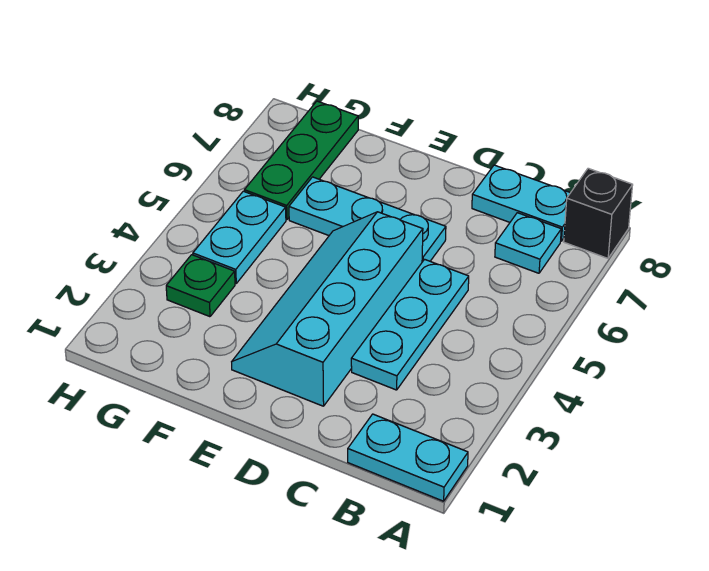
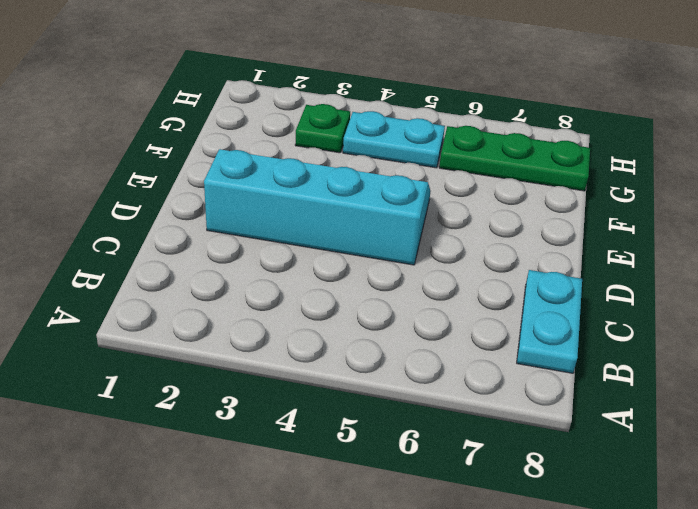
none -> cyan plate A1:B1 level 1
none -> black brick A8 level 1

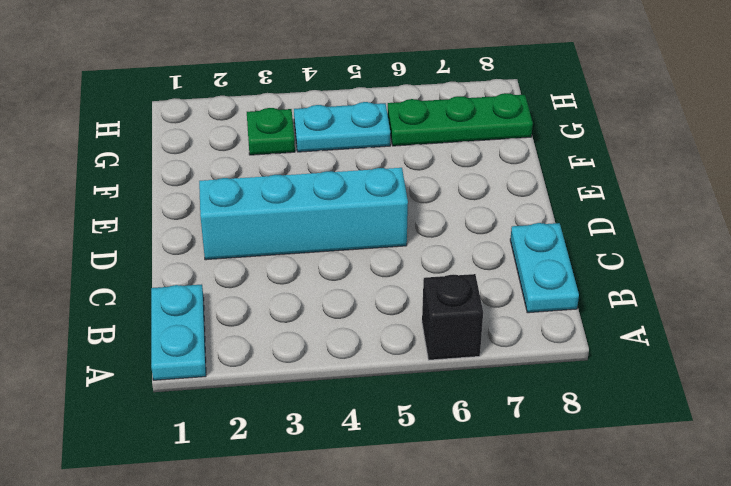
black brick A6 level 1 -> black brick A8 level 1
none -> cyan plate B7 level 1
none -> cyan plate C3:C5 level 1

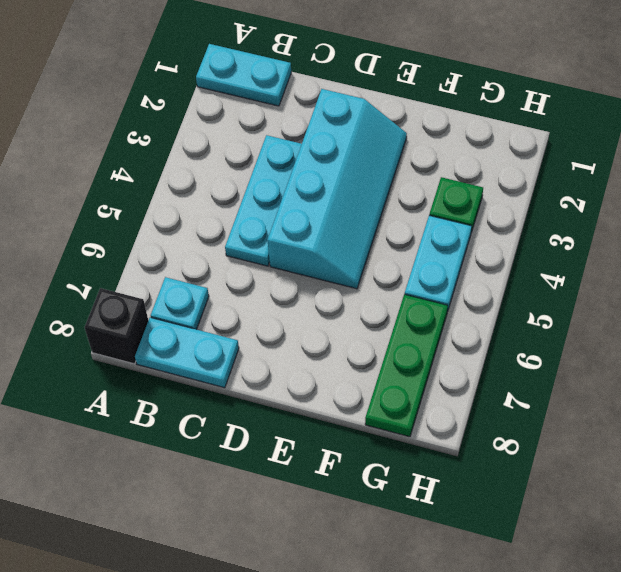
none -> cyan plate D6:F6 level 1

